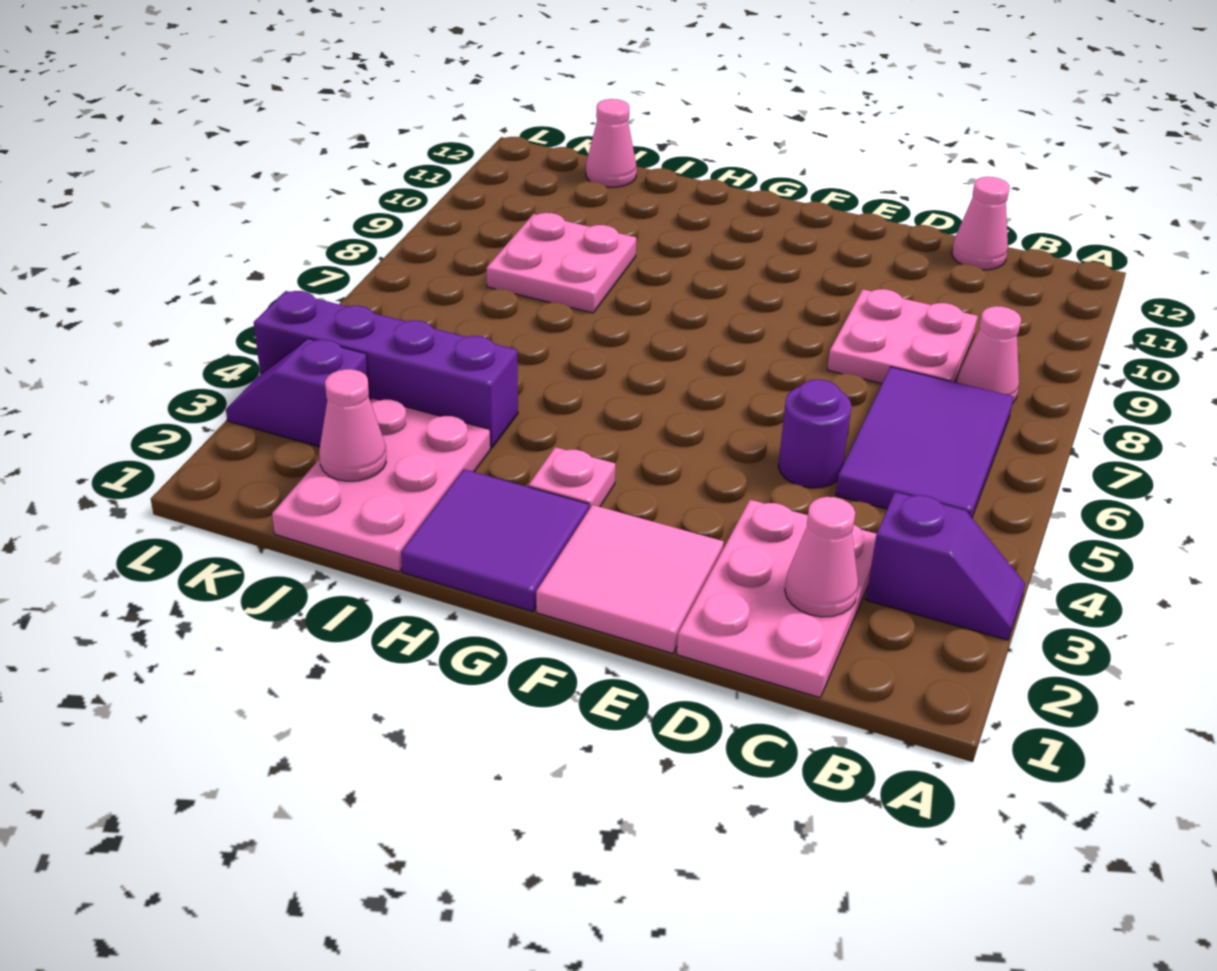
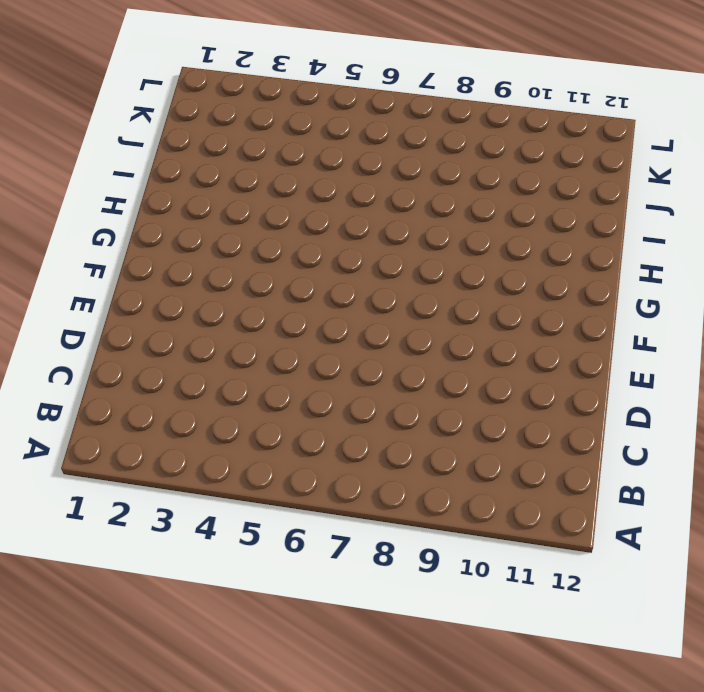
none -> purple slope A3:B3 level 1 top B
none -> purple tile B5:C7 level 1
none -> pink cone B8 level 1

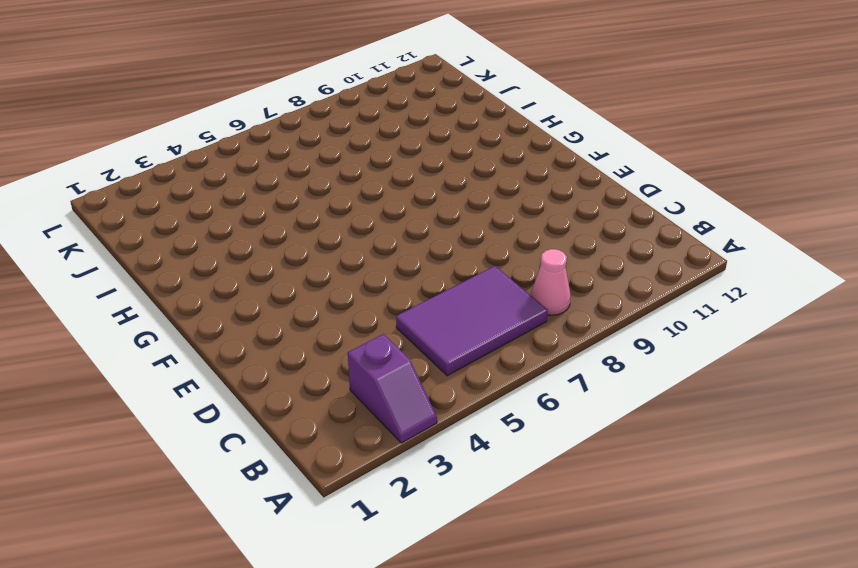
none -> pink plate C1:D3 level 1
none -> pink plate C8:D9 level 1
none -> pink cone C12 level 1

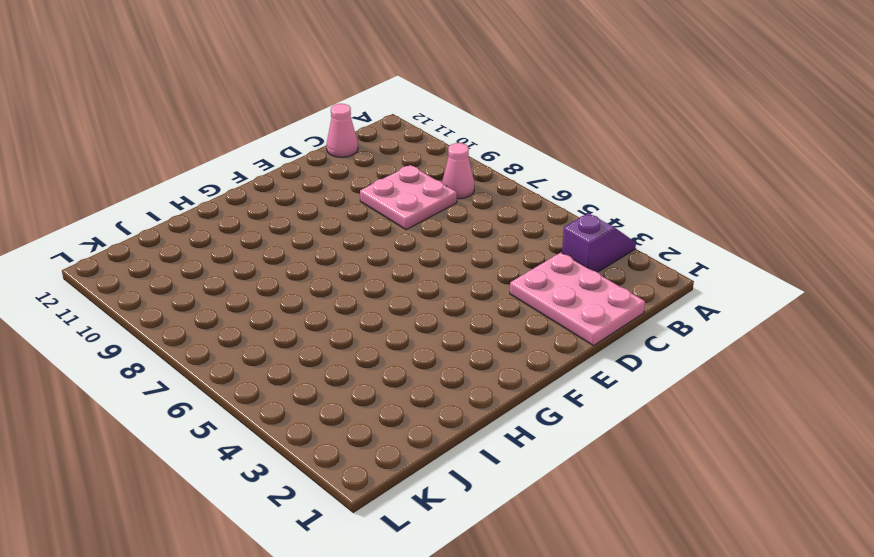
none -> purple tile B5:C7 level 1
none -> purple round brick D5 level 1
none -> pink tile E1:F2 level 1

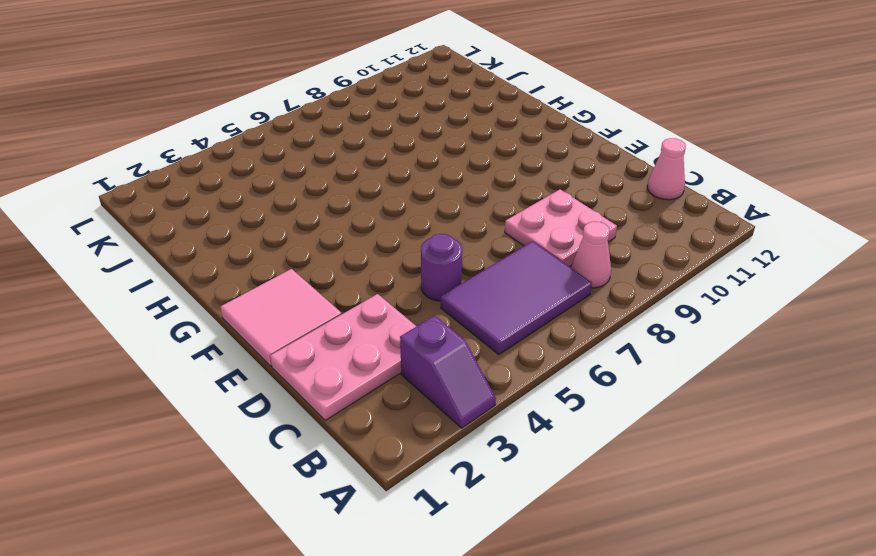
none -> purple tile G1:H2 level 1
none -> pink plate G3 level 1
none -> pink plate I1:J3 level 1

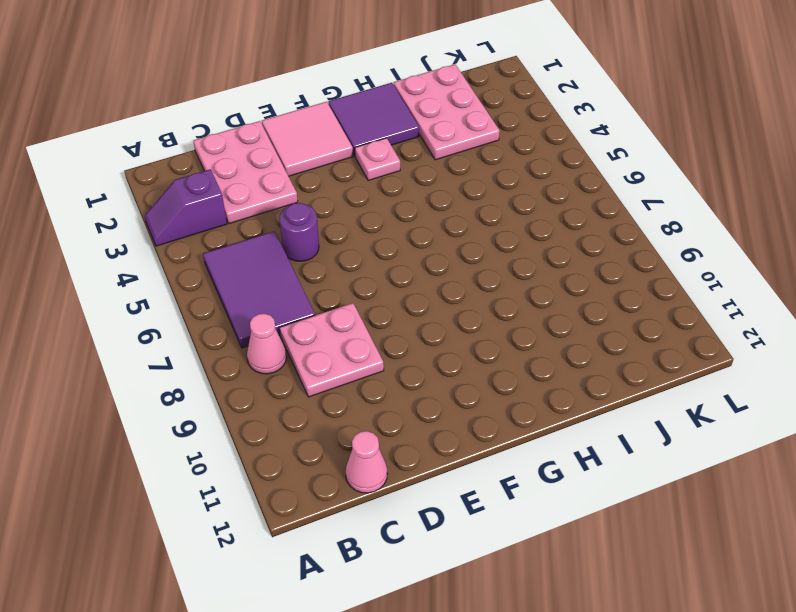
none -> purple brick I4:L4 level 1
none -> pink plate I8:J9 level 1
none -> pink cone J12 level 1

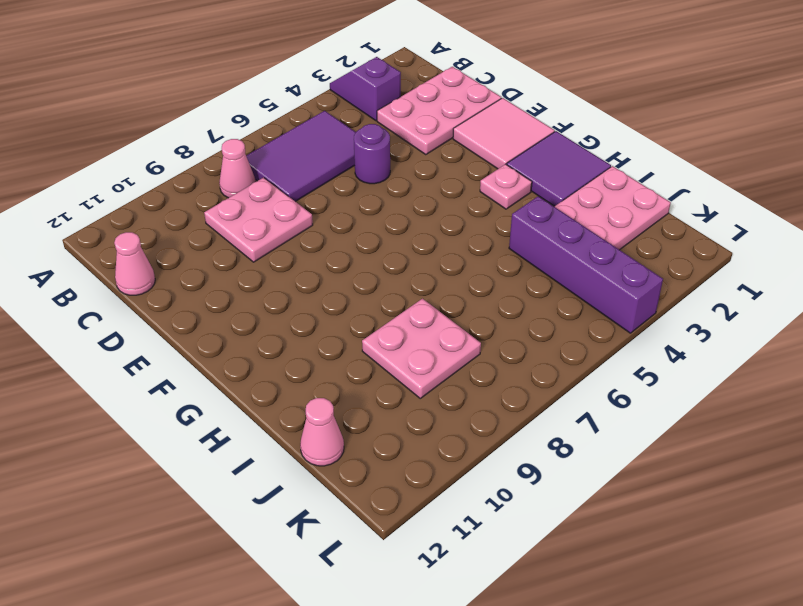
none -> purple slope K3:L3 level 1 top K
none -> pink cone C2 level 2
none -> pink cone J2 level 2

